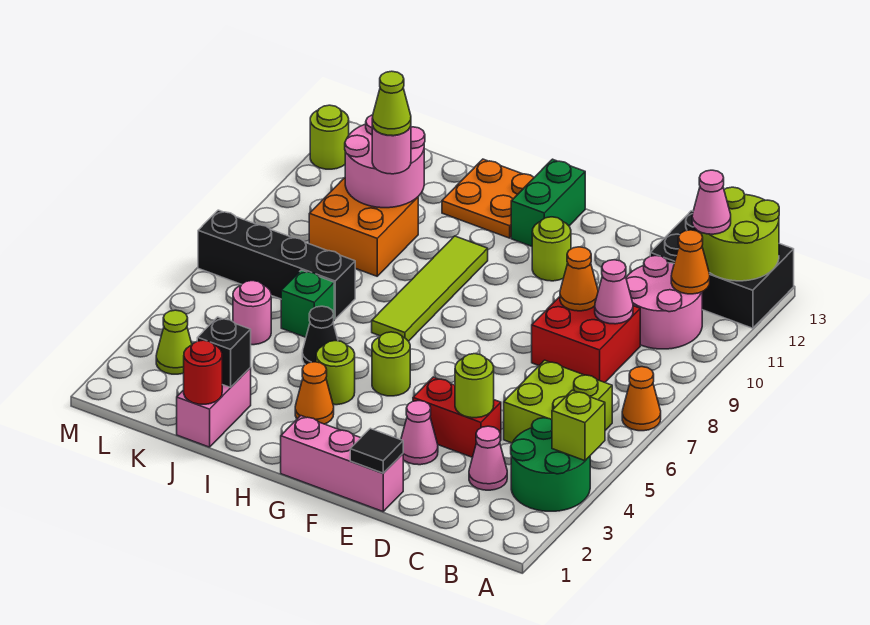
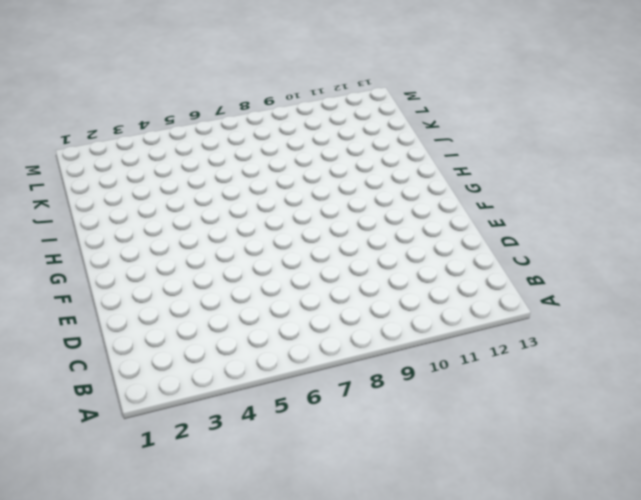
none -> green round brick A3:B4 level 1
none -> orange cone A7 level 1
none -> black brick A12:C13 level 1
none -> lime brick B5:C6 level 1

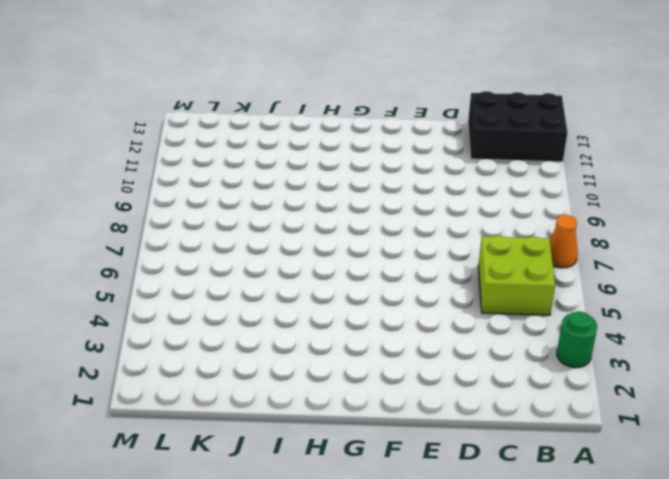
green round brick A3 level 1 -> green round brick A3:B4 level 1
none -> pink round brick B10:C11 level 1
none -> pink cone C3 level 1
none -> red brick C8:D9 level 1
none -> red brick D4:E4 level 1

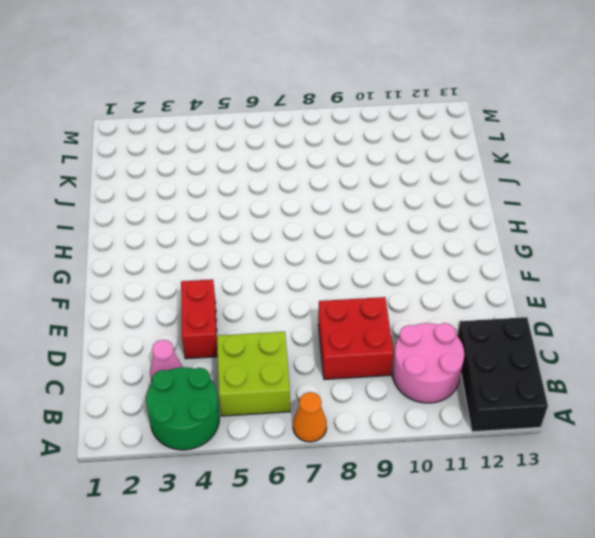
none -> pink brick E1:G1 level 1
none -> pink cone E3 level 1
none -> lime round brick F11 level 1
none -> lime round brick G5 level 1

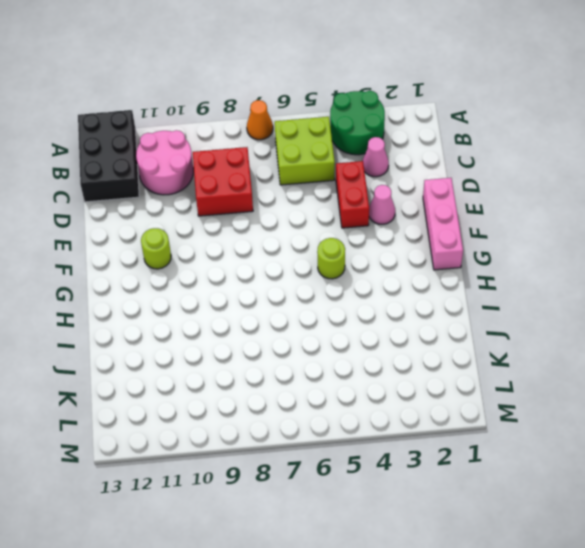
none -> green brick G12:G13 level 1
none -> orange cone H3 level 1
none -> lime round brick H4 level 1
none -> lime tile H7:H10 level 1

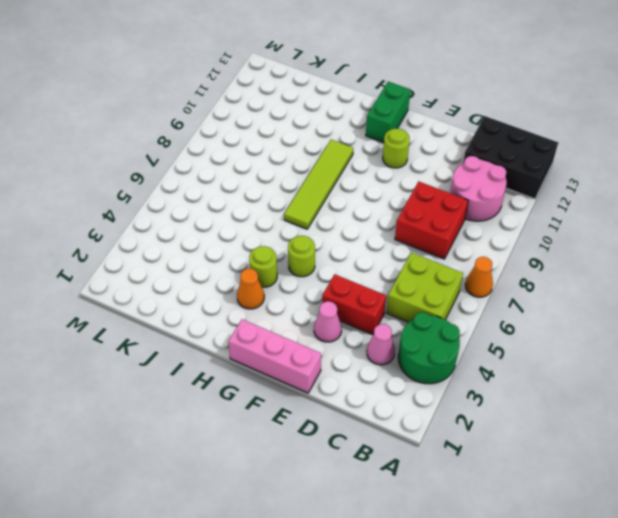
none -> orange plate H12:I13 level 1
none -> black cone I5 level 1
none -> pink brick J1:J2 level 1
none -> green brick J6 level 1

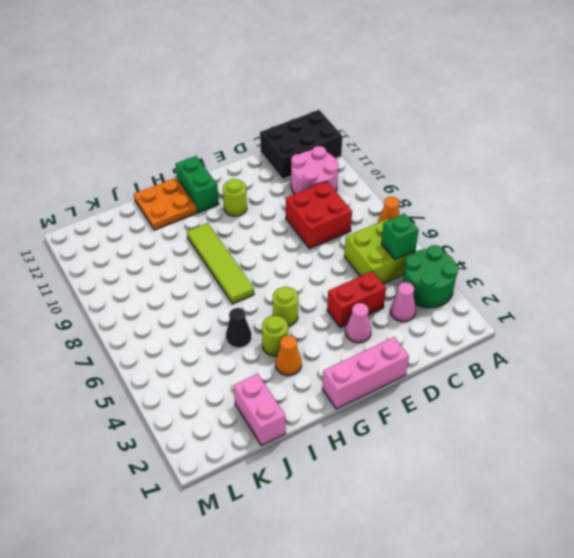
green brick B5 level 2 -> green brick J6 level 1
none -> black brick J7:M7 level 1
none -> orange brick J9:K10 level 1
none -> pink round brick K5 level 1
none -> lime cone L3 level 1

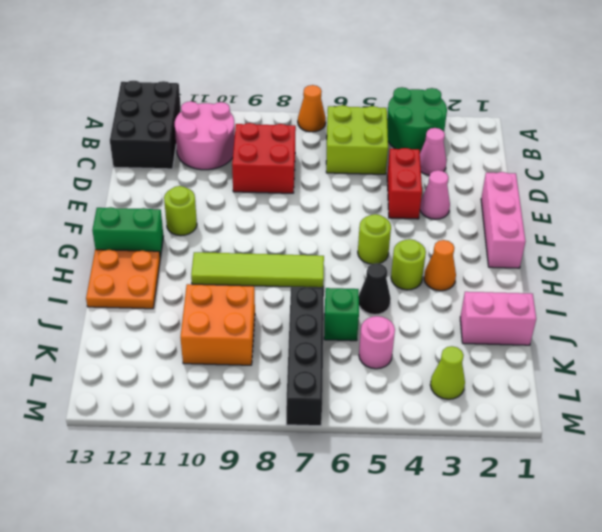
none -> lime round brick M12 level 1
none -> lime brick A4 level 2
none -> lime round brick A12:B13 level 2
none -> orange cone B11 level 2

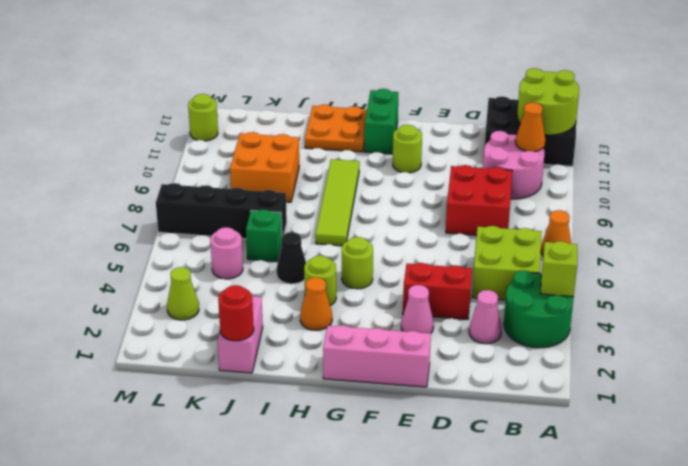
none -> pink cone C9 level 2
none -> lime round brick D4 level 2
none -> orange cone D9 level 2
none -> black tile E1 level 2

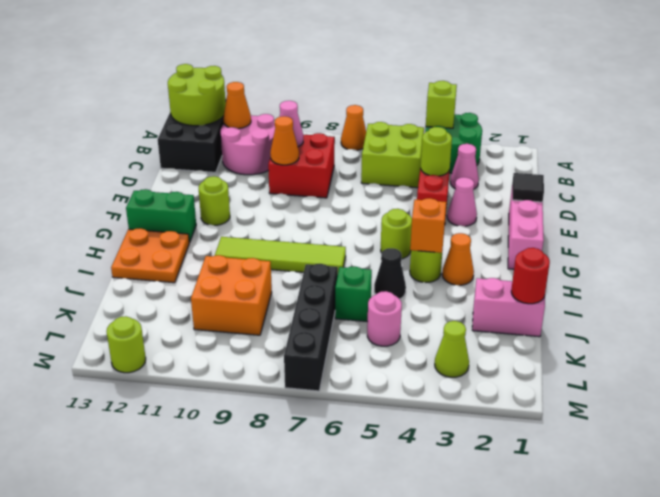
orange brick H4 level 2 -> none
none -> black brick J2 level 2
none -> pink round brick J10:K11 level 2
none -> pink cone B12 level 3
none -> pink round brick J10 level 3

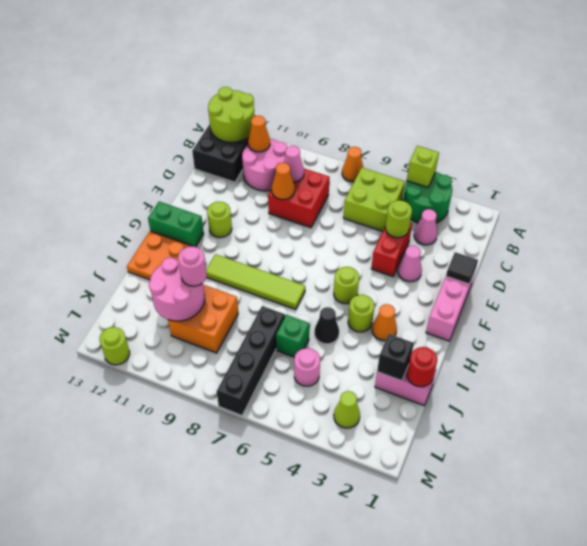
none -> pink cone B12 level 3
none -> lime cone J10 level 4

